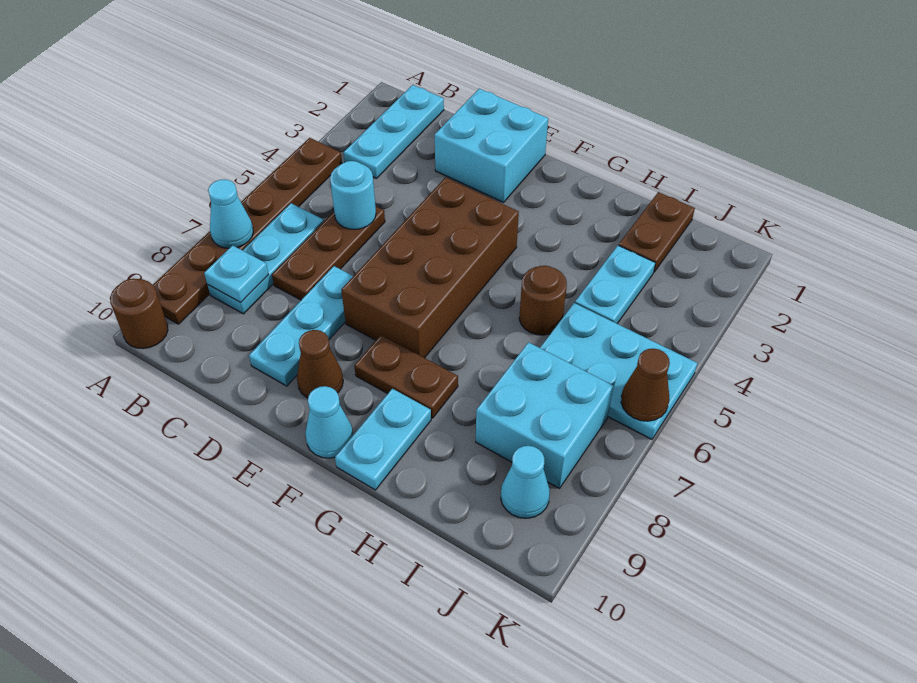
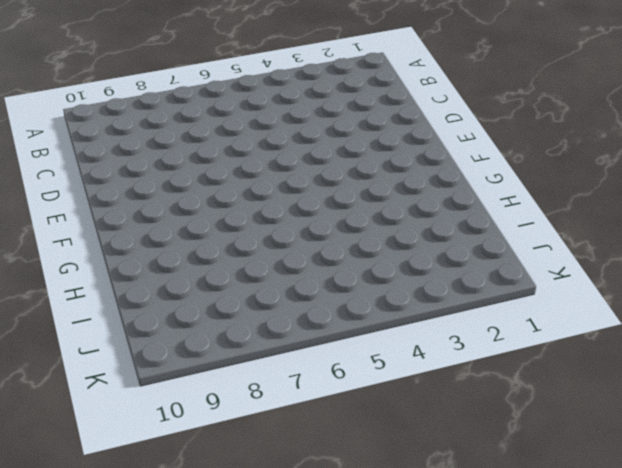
none -> brown plate A4:A9 level 1
none -> brown round brick A10 level 1
none -> cyan plate B1:B3 level 1

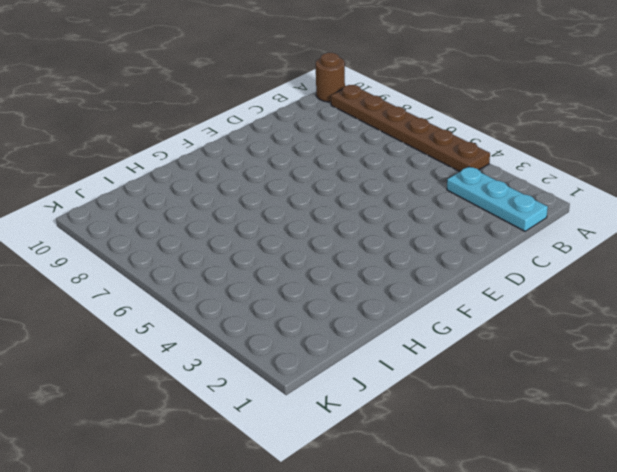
none -> cyan plate B6:B8 level 1
none -> brown plate C5:C7 level 1
none -> cyan brick D1:E2 level 1

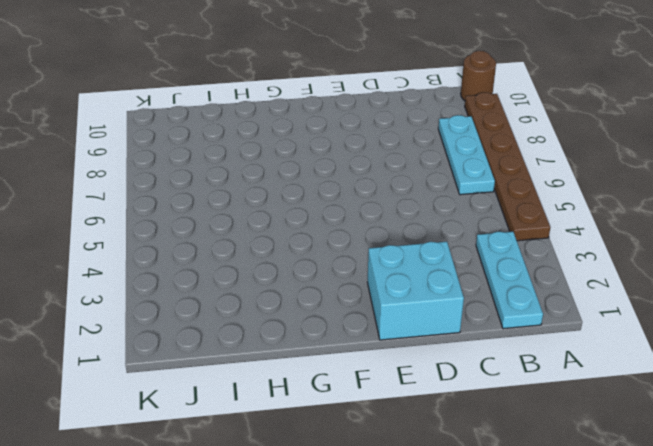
none -> brown plate C5:C7 level 1
none -> cyan plate D7:D9 level 1
none -> brown brick E4:F7 level 1

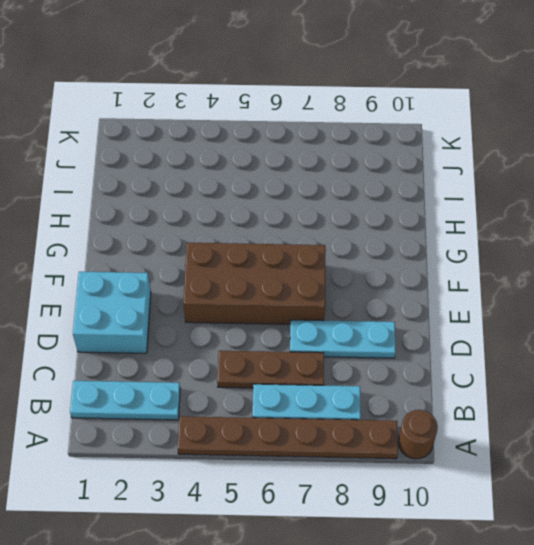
none -> brown cone E9 level 1
none -> brown plate F8:G8 level 1
none -> cyan cone F10 level 1

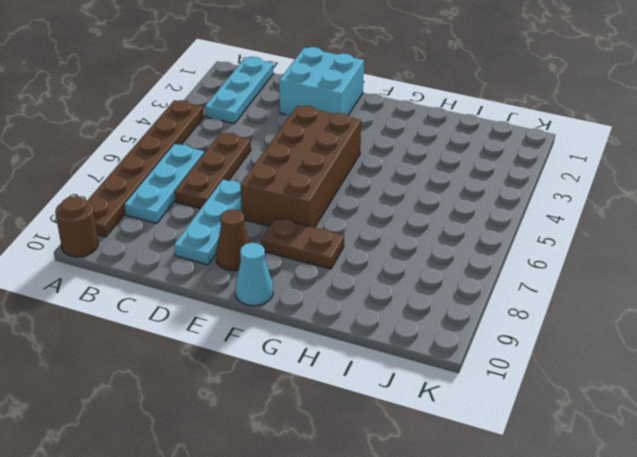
none -> cyan plate G9:G10 level 1
none -> brown round brick H5 level 1
none -> brown plate I1:I2 level 1

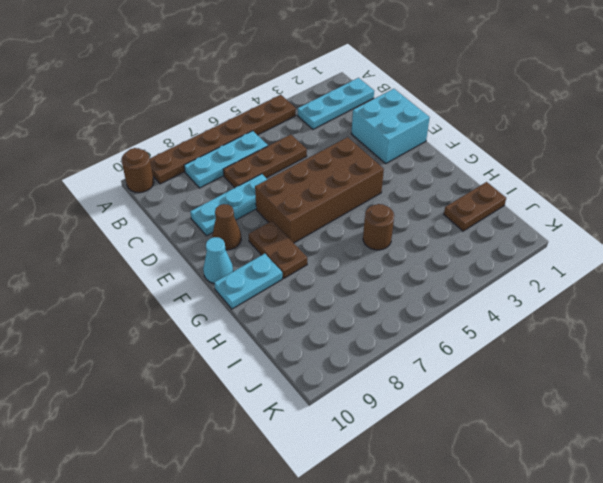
none -> cyan plate I3:I4 level 1
none -> cyan plate I5:K6 level 1
none -> cyan brick I7:J8 level 1

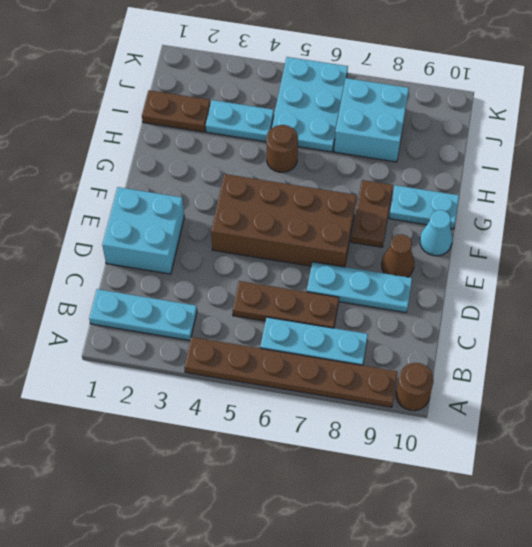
none -> cyan cone J9 level 1
none -> cyan cone A7 level 2
none -> cyan plate B8 level 2

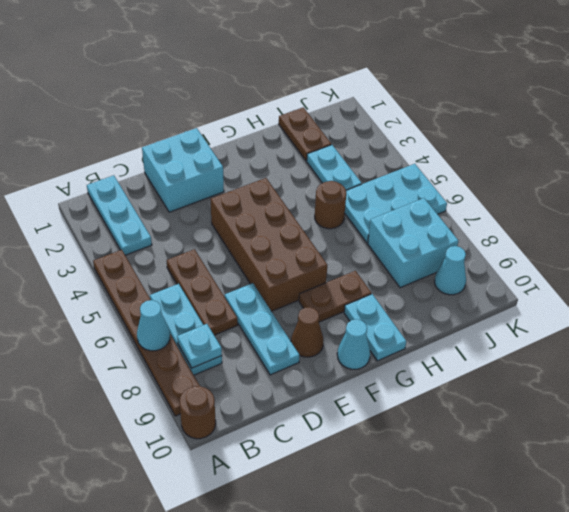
none -> cyan round brick C5 level 2
none -> brown cone K6 level 2

